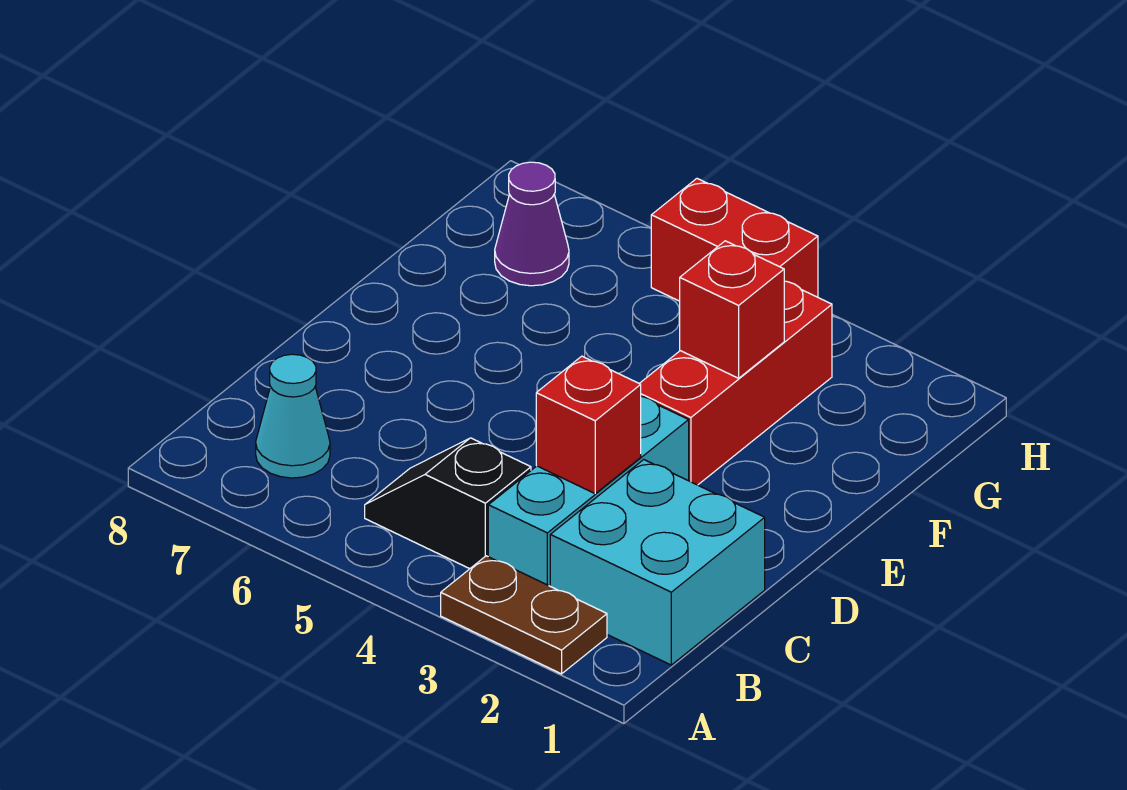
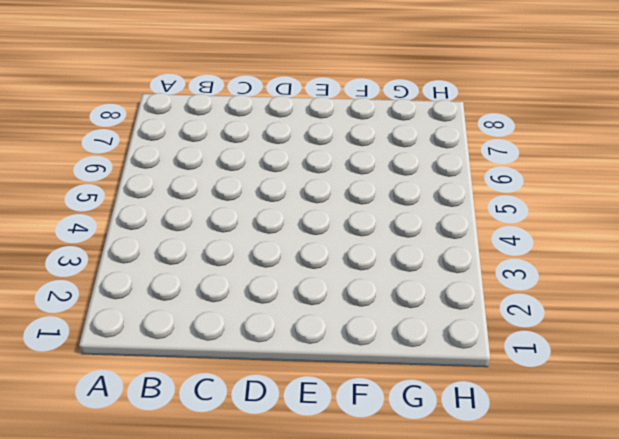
none -> brown plate A2:A3 level 1
none -> cyan brick B1:C2 level 1

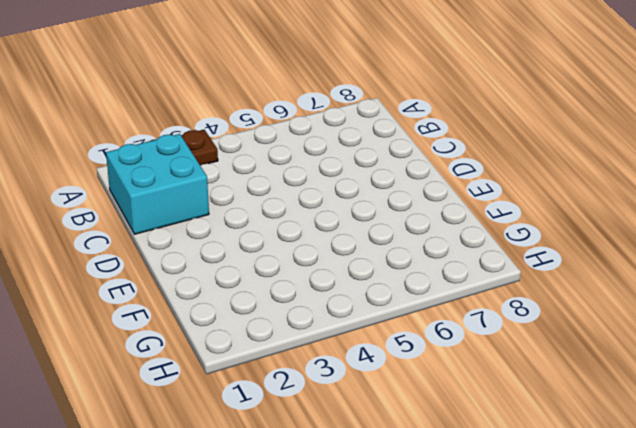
none -> cyan brick B3:D3 level 1
none -> black slope B4:B5 level 1 top 4

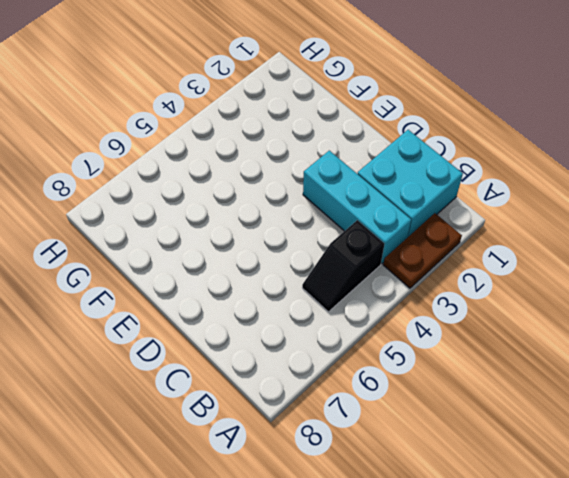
none -> cyan cone B7 level 1
none -> red brick E3:G3 level 1

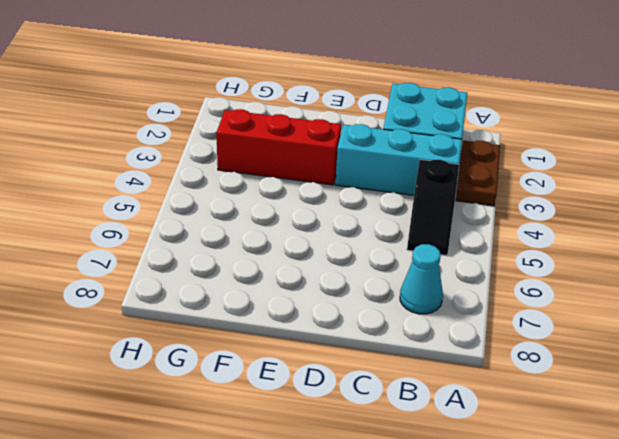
none -> purple cone G7 level 1
none -> red brick H4:H5 level 1

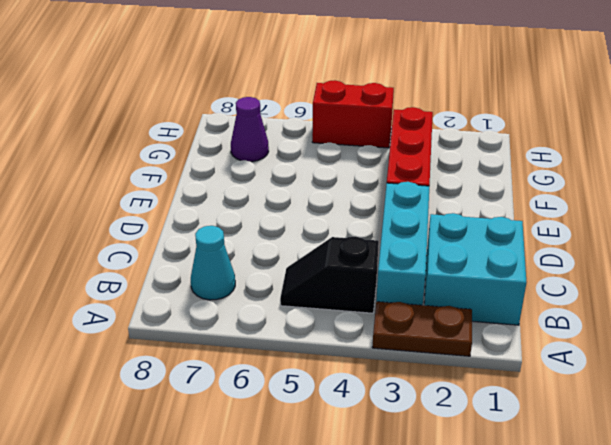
none -> red brick C3 level 2
none -> red brick F3 level 2

